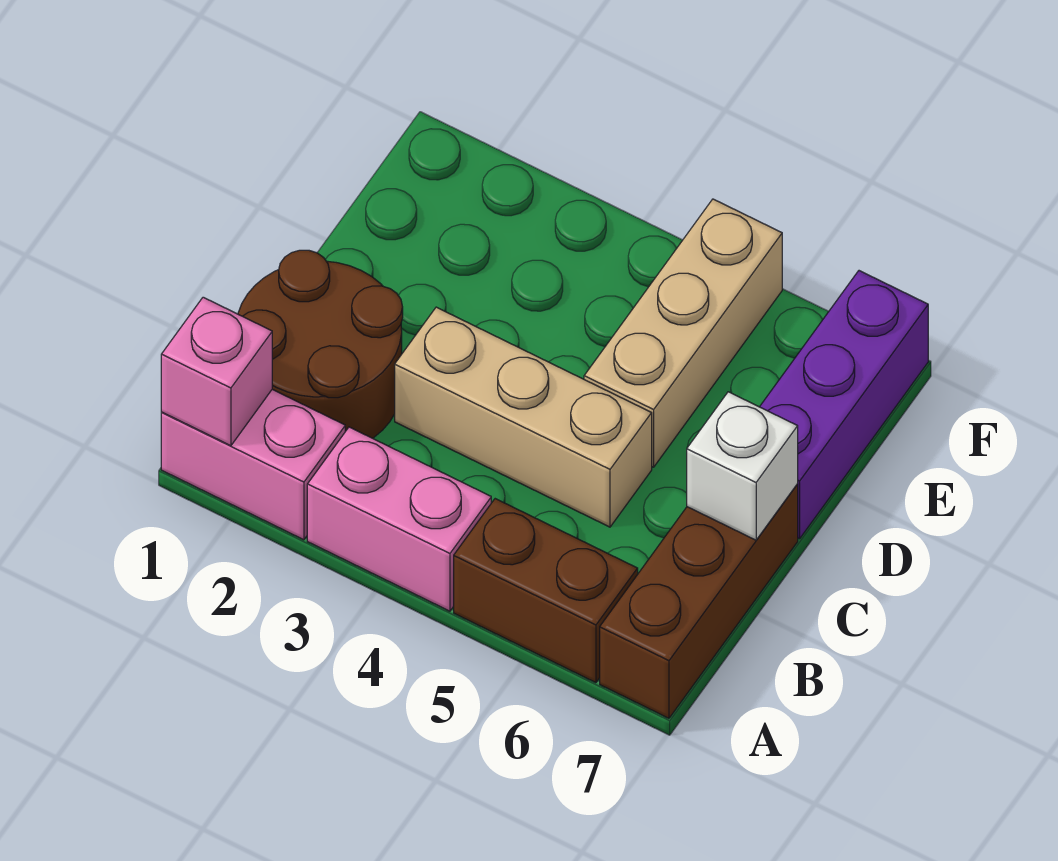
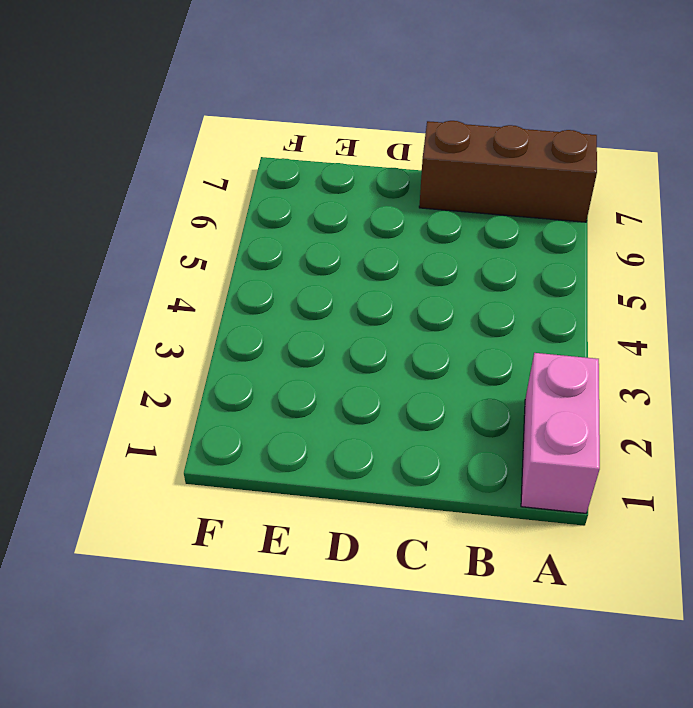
none -> pink brick A3:A4 level 1
none -> brown brick A5:A6 level 1

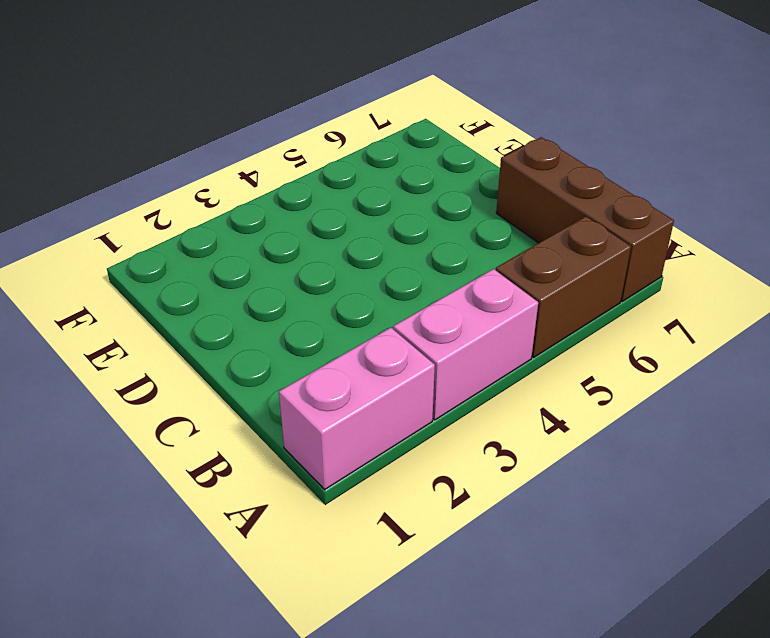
none -> brown round brick B1:C2 level 1
none -> tan brick C3:C5 level 1

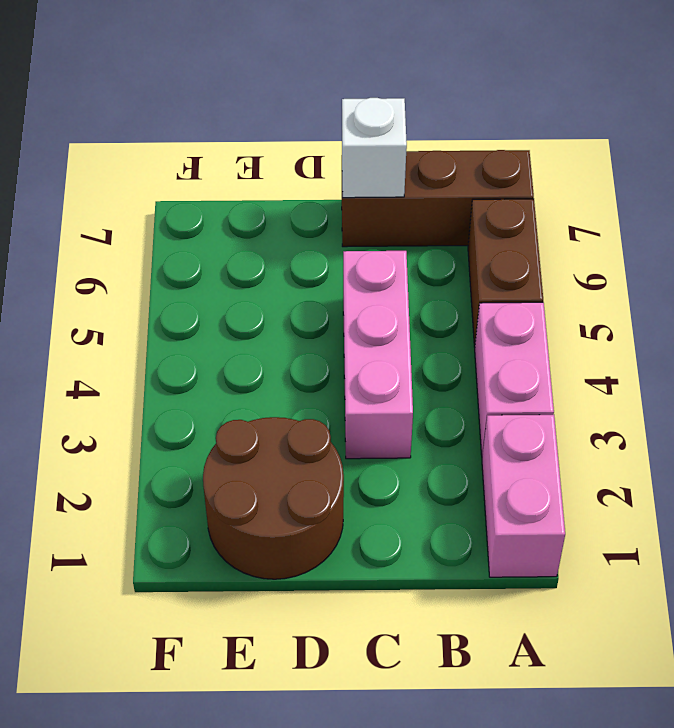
pink brick C3:C5 level 1 -> tan brick C3:C5 level 1
brown round brick D1:E2 level 1 -> brown round brick B1:C2 level 1
none -> tan brick D5:F5 level 1
none -> purple brick D7:F7 level 1

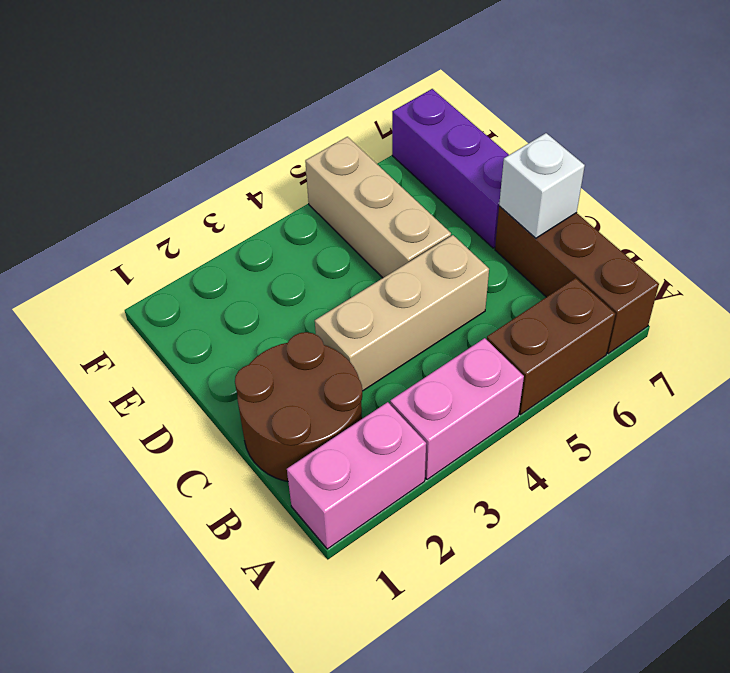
none -> pink brick A1 level 2

